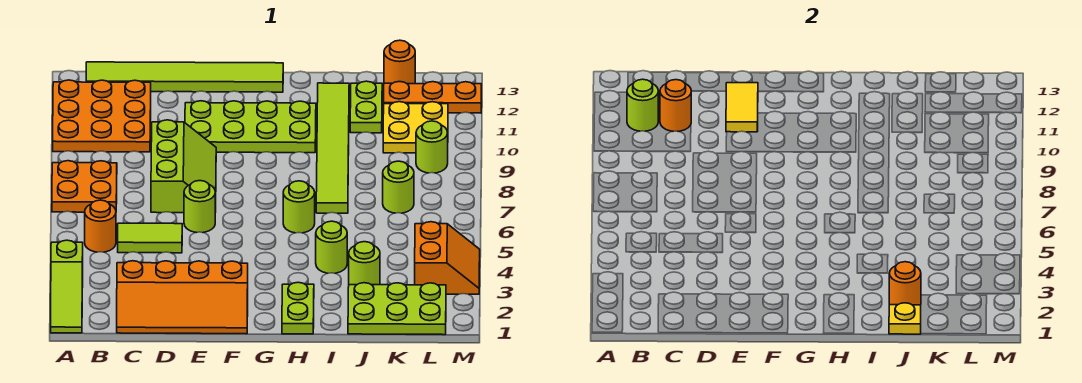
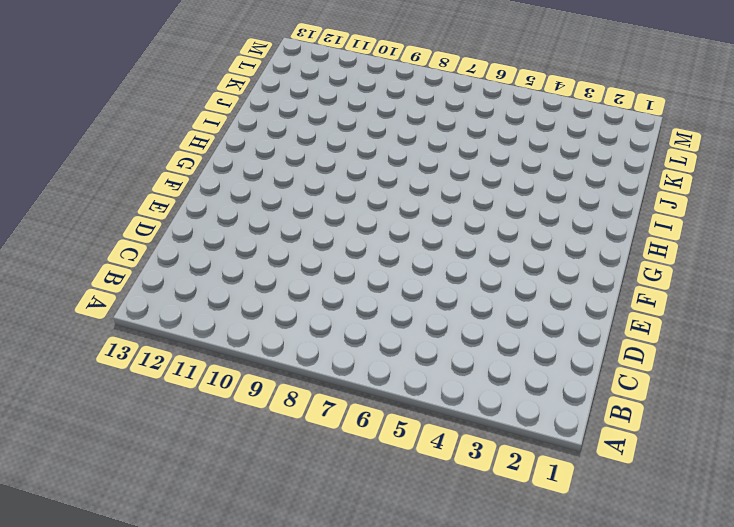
none -> lime slope A1:A3 level 1 top 3
none -> orange plate A7:B8 level 1
none -> orange plate A10:C12 level 1

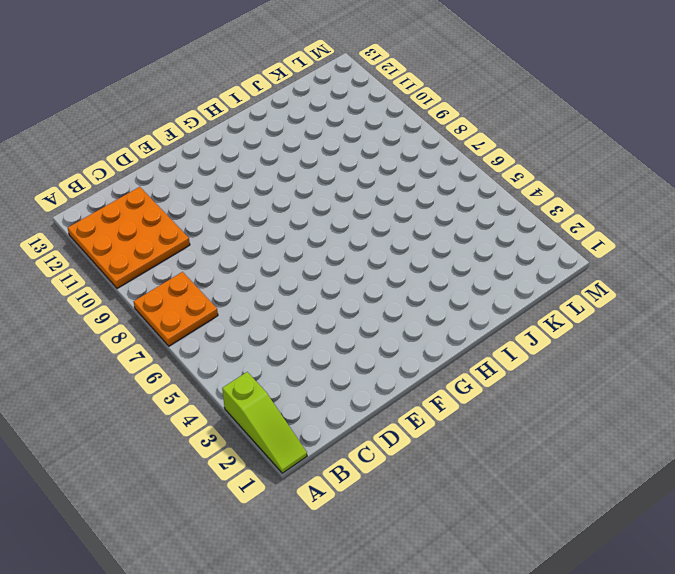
none -> orange round brick B5 level 1
none -> lime tile B13:G13 level 1
none -> orange slope C1:F2 level 1 top 2

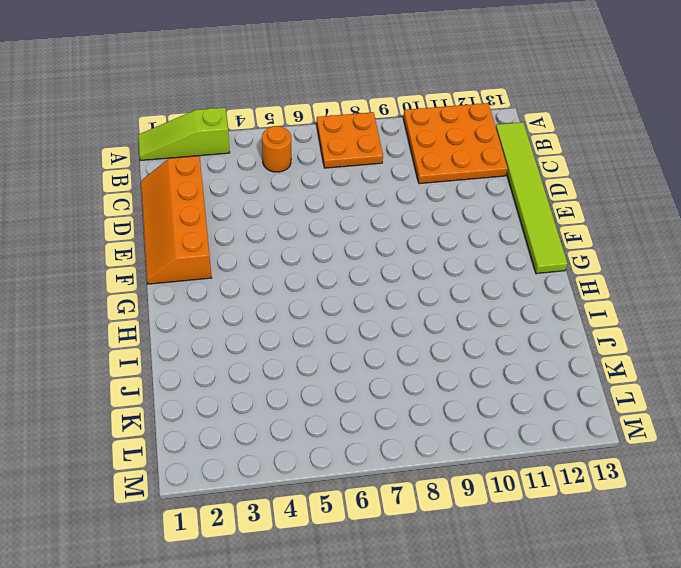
none -> lime tile C5:D5 level 1
none -> lime slope D7:E9 level 1 top D
none -> lime round brick E6 level 1

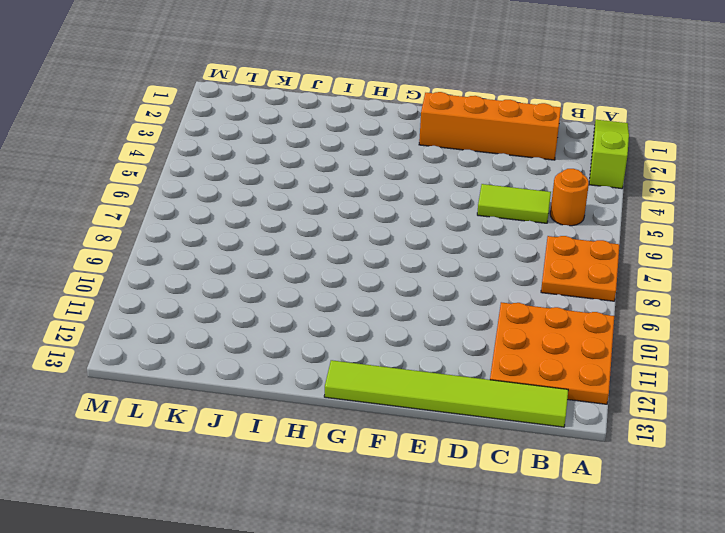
none -> lime slope D7:E9 level 1 top D
none -> lime round brick E6 level 1
none -> lime plate E10:H11 level 1

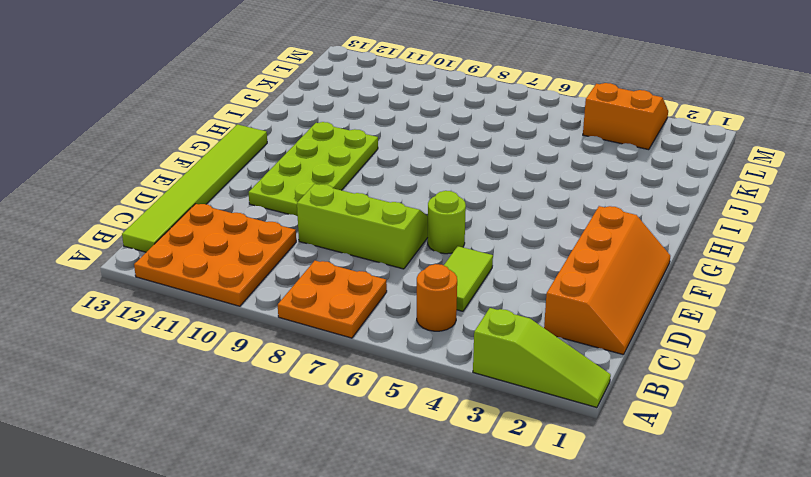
none -> lime plate H1:H2 level 1
none -> lime round brick H6 level 1
none -> lime round brick I4 level 1

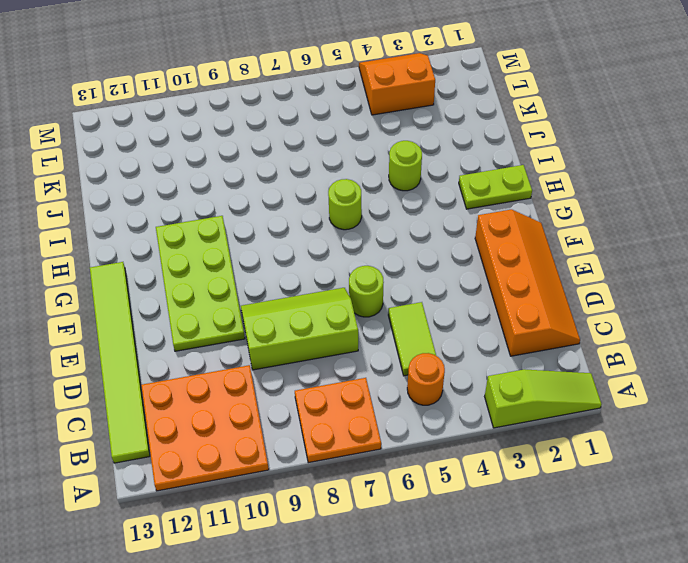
none -> lime tile I7:I12 level 1
none -> lime plate J1:L2 level 1
none -> lime round brick J3 level 1

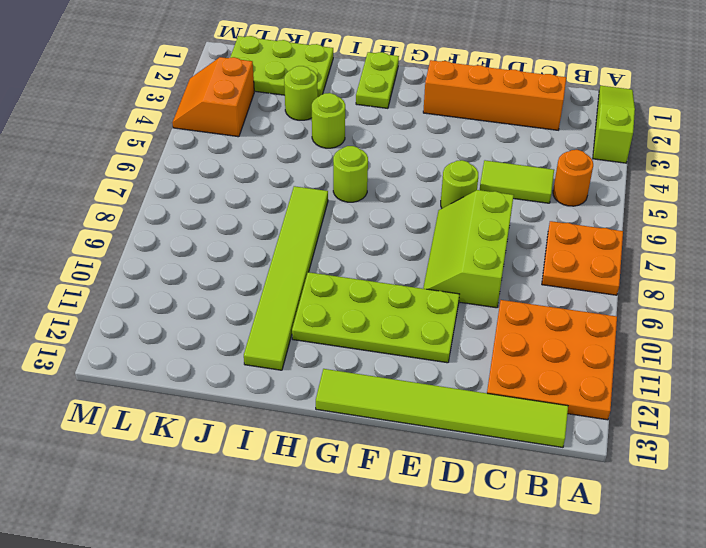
none -> lime plate J11:J12 level 1
none -> lime round brick K7 level 1
none -> yellow plate K10:L11 level 1

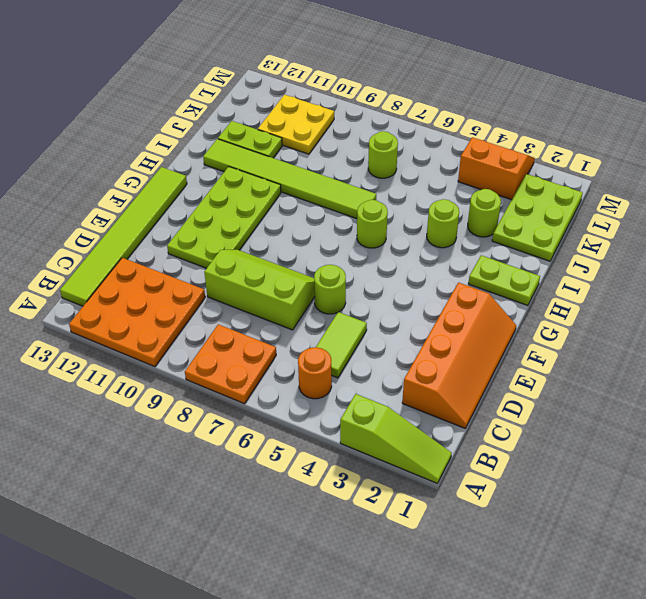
none -> orange plate K12:M12 level 1
none -> orange round brick K13 level 1
none -> lime round brick L9 level 1

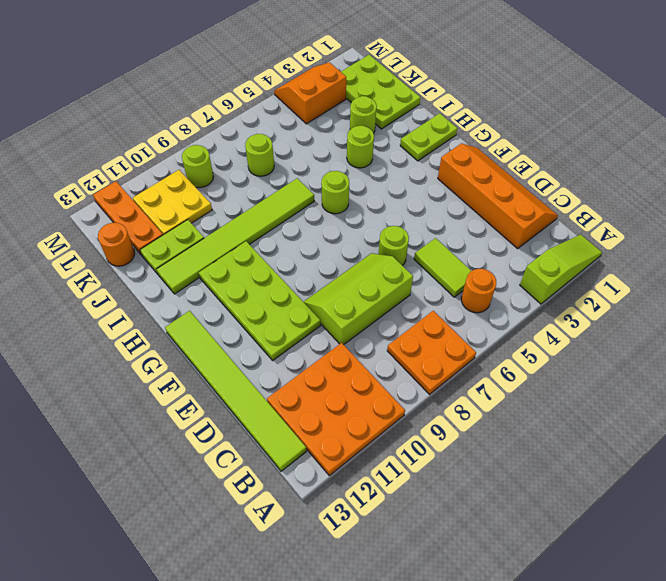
none -> lime round brick B11 level 2
none -> orange round brick C11 level 2
none -> yellow tile E11:E12 level 2

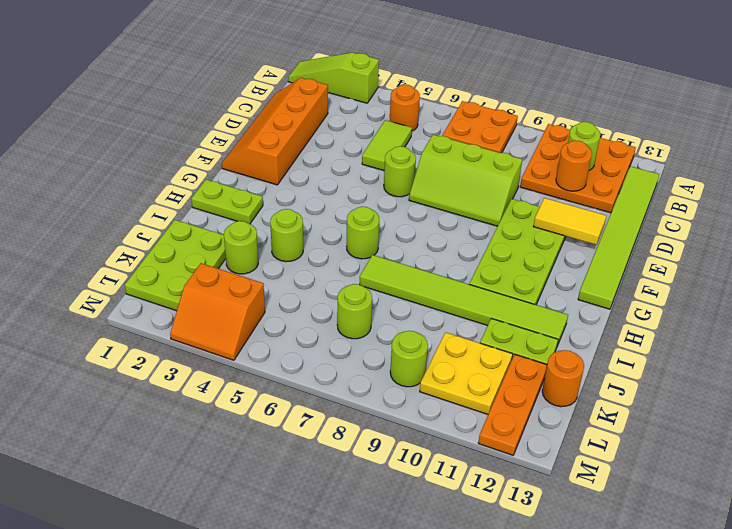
none -> yellow plate J1 level 2
none -> orange round brick J2 level 2

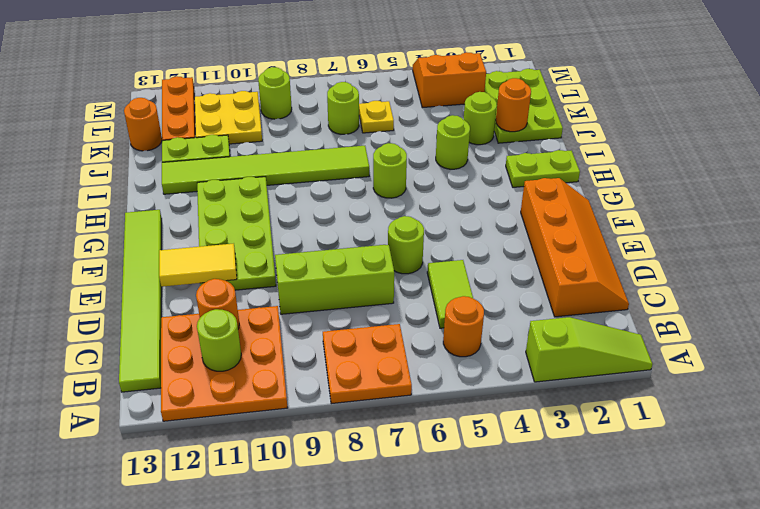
yellow plate K6 level 1 -> yellow plate J1 level 2

